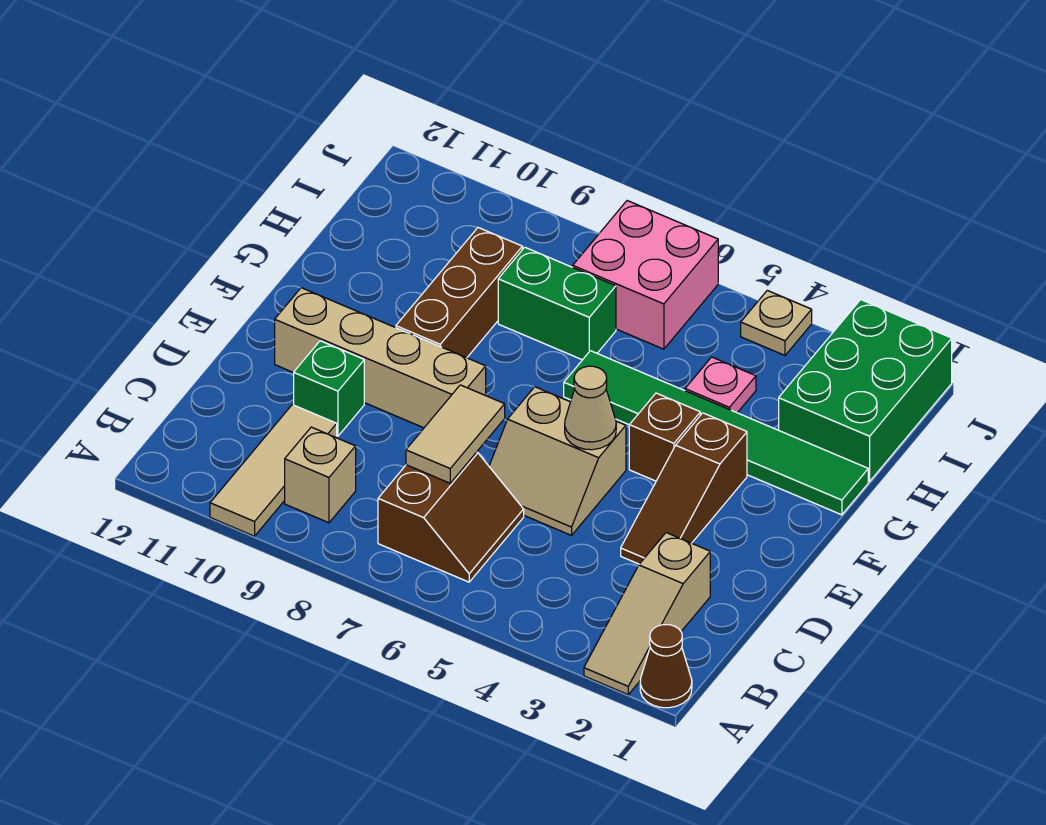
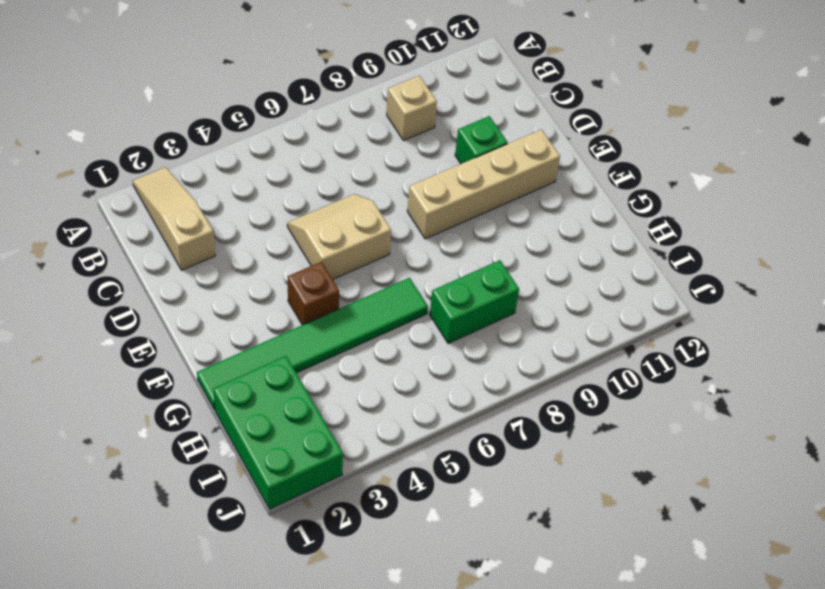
none -> brown cone A1 level 1
none -> tan tile A10:C10 level 1
none -> brown slope B6:C7 level 1 top 7

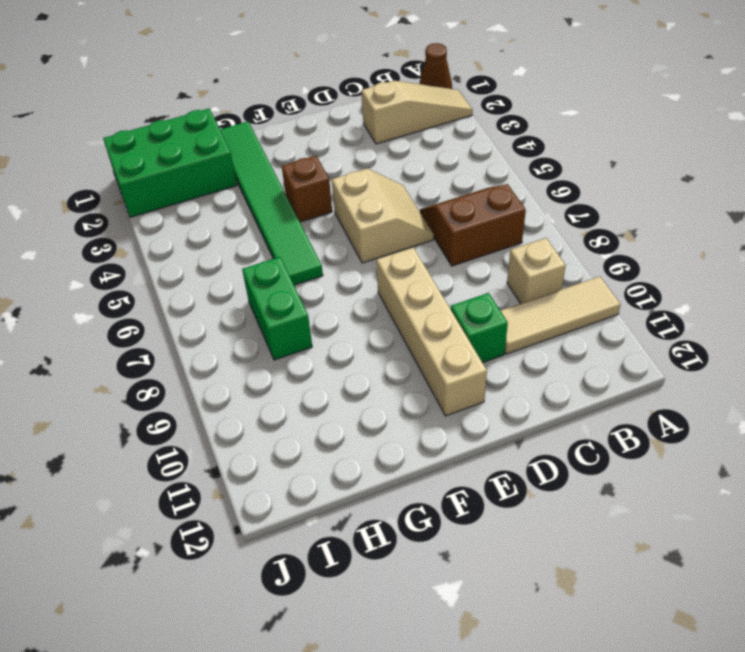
none -> brown slope D3:F3 level 1 top F
none -> brown brick F9:H9 level 1
none -> pink plate H4 level 1

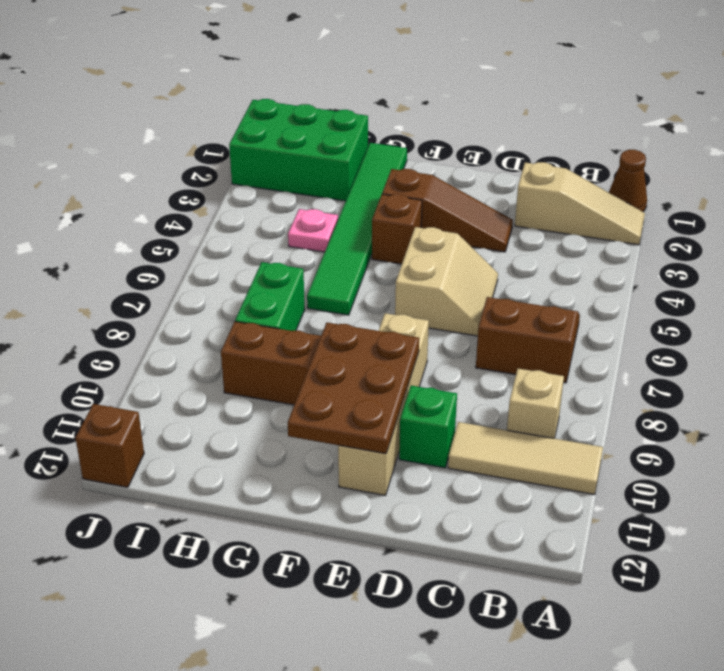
brown plate E9:F11 level 2 -> none
brown brick J12 level 1 -> none
none -> pink brick I6:J7 level 1
none -> tan plate J4 level 1
none -> tan tile C7:D7 level 2

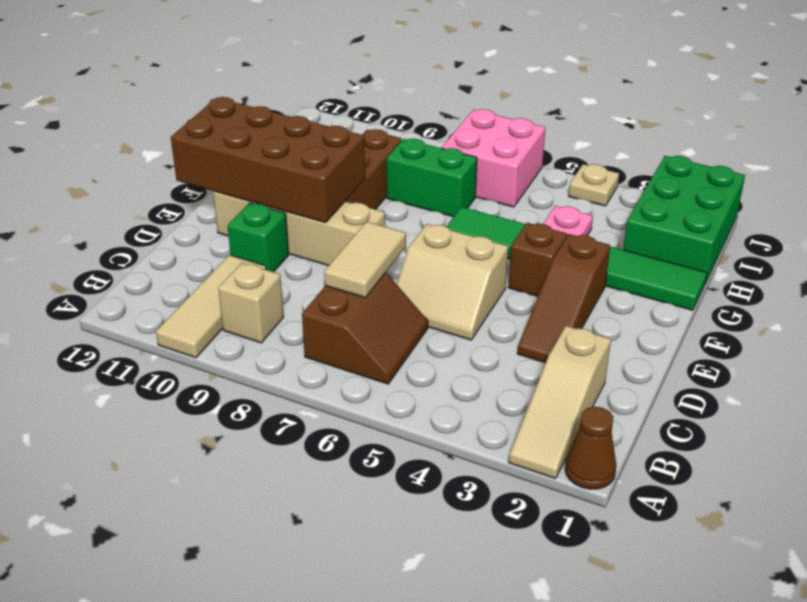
brown brick E9:F12 level 2 -> none
none -> tan cone E5 level 2

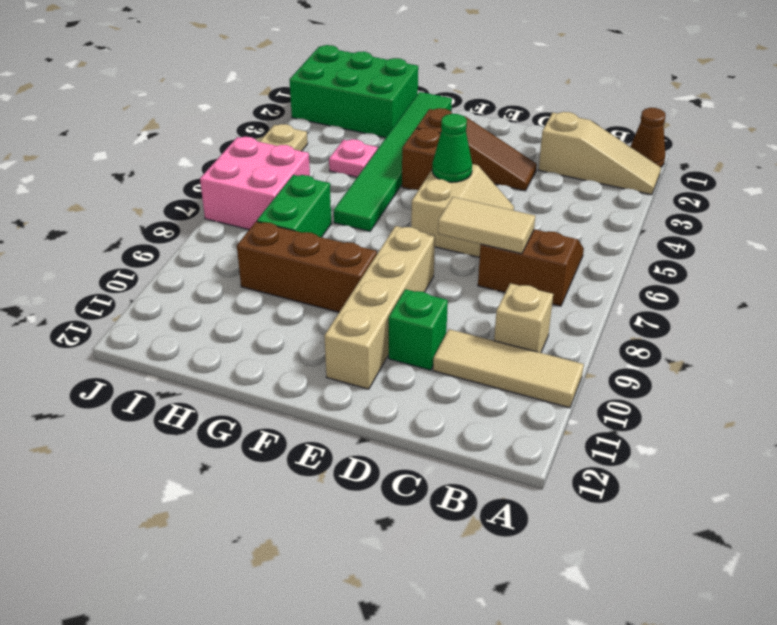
green cone E5 level 2 -> tan cone E5 level 2

